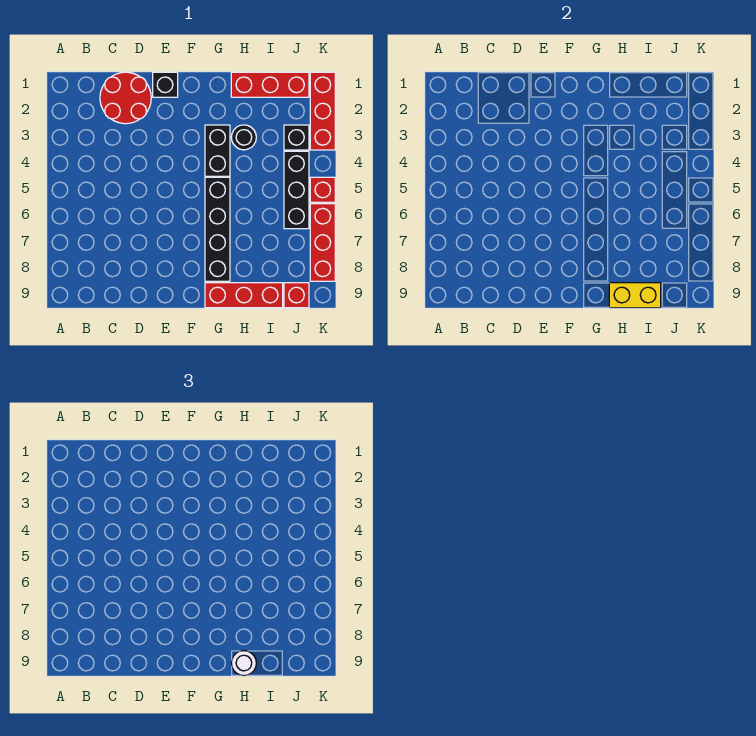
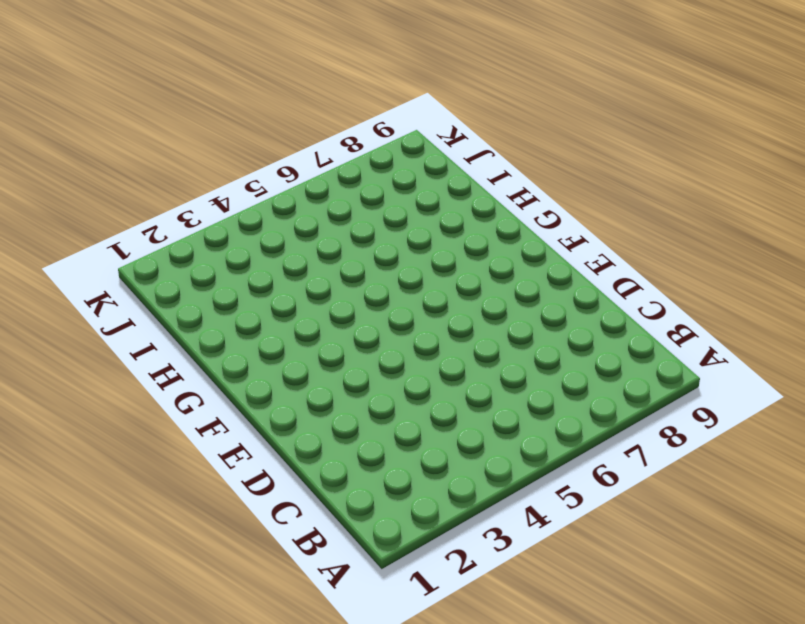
none -> red round brick C1:D2 level 1
none -> black brick E1 level 1
none -> black brick G3:G4 level 1

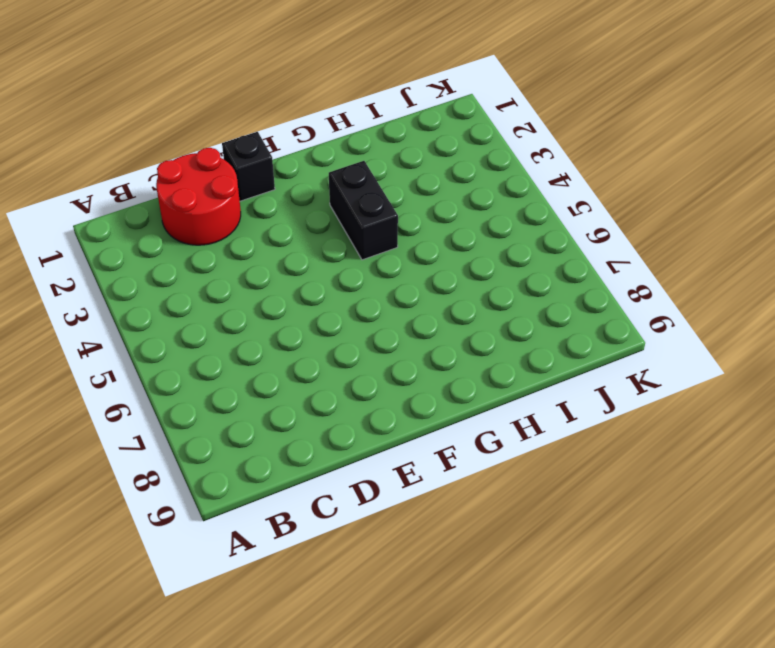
none -> black brick G5:G8 level 1
none -> red brick G9:I9 level 1
none -> red brick H1:J1 level 1

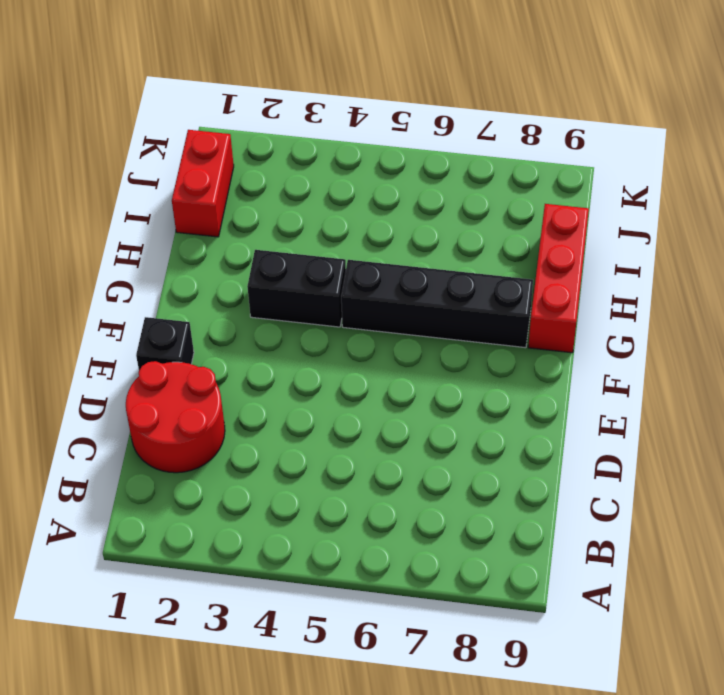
red brick I1:J1 level 1 -> red brick H1:J1 level 1
none -> black round brick H3 level 1
none -> black brick J3 level 1
none -> black brick J4:J6 level 1

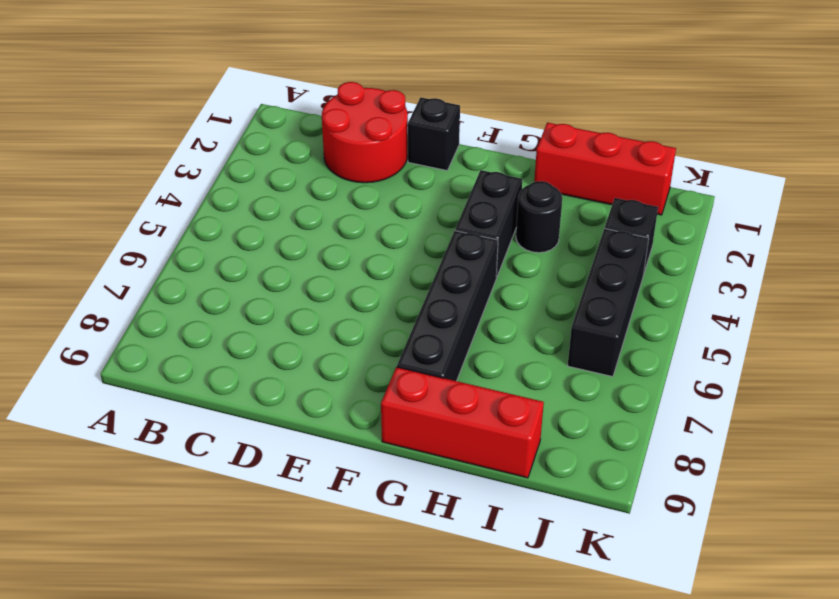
none -> red brick J9 level 1
none -> red brick K1:K3 level 1
none -> red brick K5 level 1

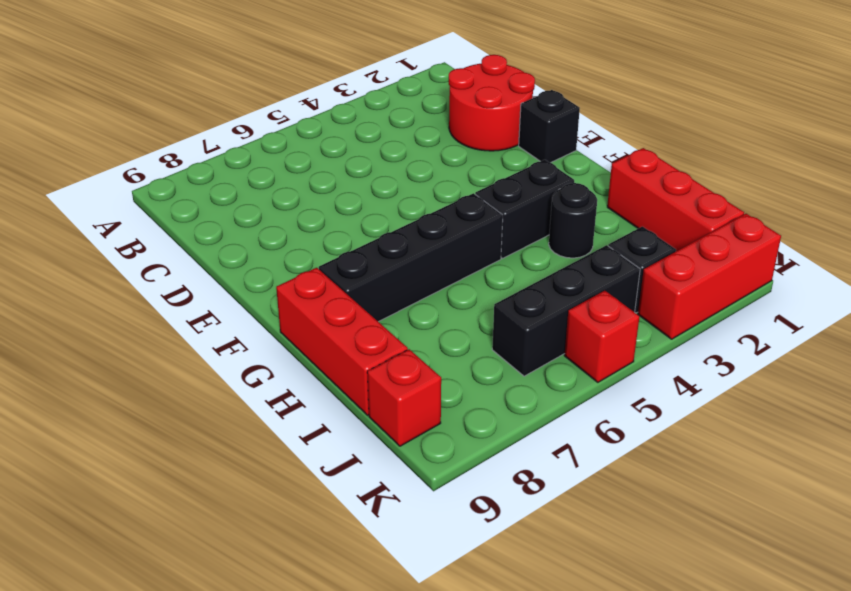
none -> red brick K6:K8 level 1
none -> yellow brick H9:I9 level 2
none -> white round brick H9 level 3

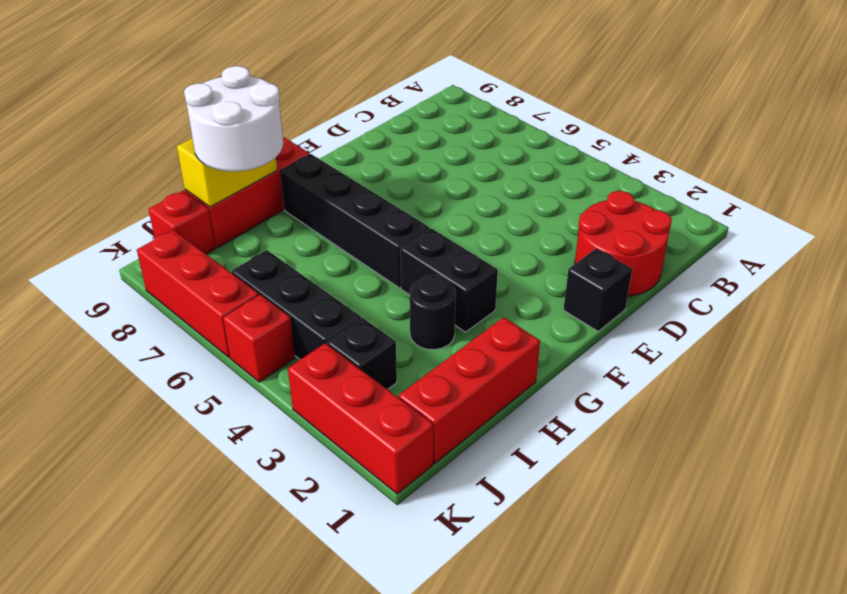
white round brick H8:I9 level 3 -> white round brick H9 level 3

